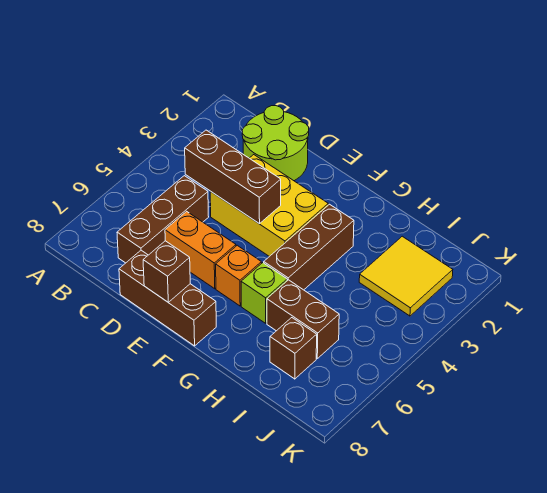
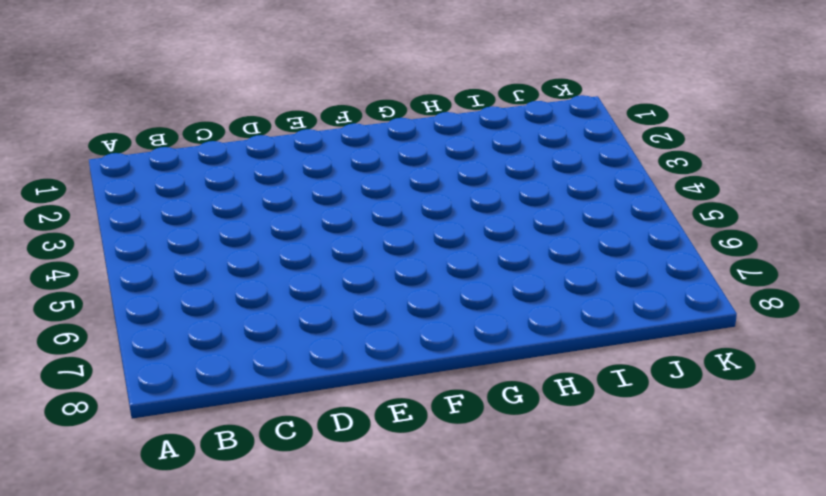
none -> lime round brick C1:D2 level 1
none -> brown brick C5:C7 level 1
none -> yellow brick D3:F4 level 1

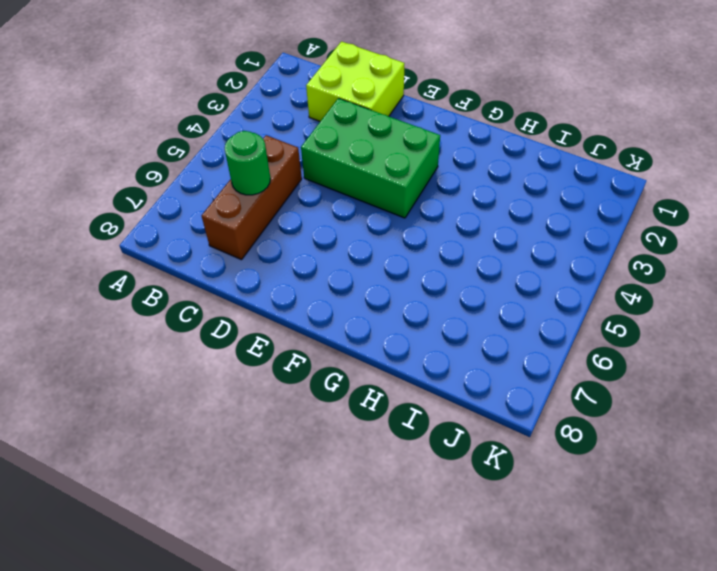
lime brick C1:D2 level 1 -> lime round brick C1:D2 level 1
green round brick C6 level 2 -> none
green brick D3:F4 level 1 -> yellow brick D3:F4 level 1
none -> orange brick D6:E6 level 1
none -> brown brick D8:F8 level 1
none -> orange brick F6 level 1

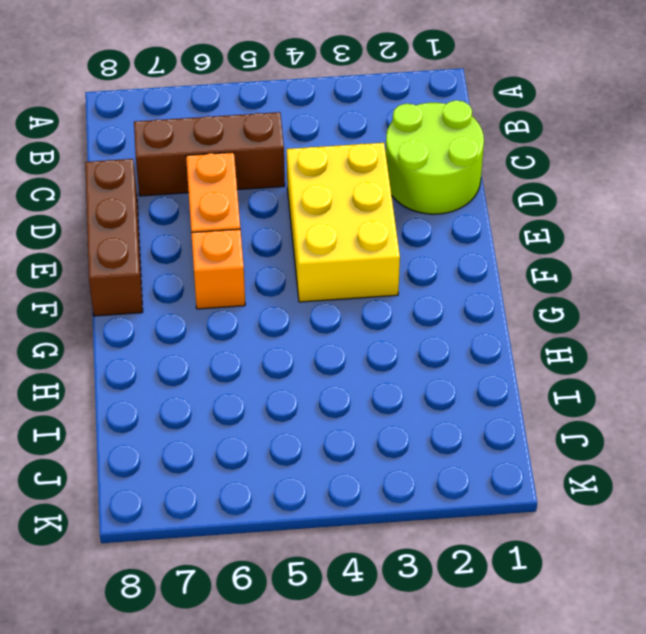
none -> brown brick G3:G5 level 1
none -> lime brick G6 level 1
none -> brown brick H6:I6 level 1

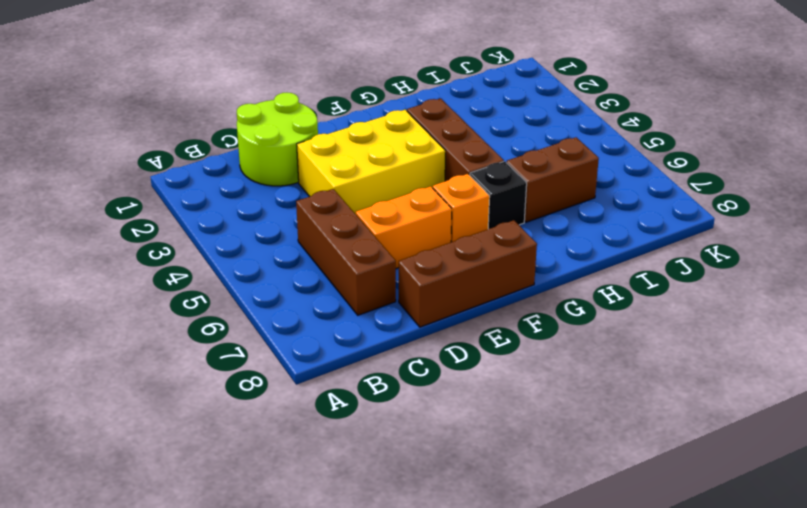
black brick G6 level 1 -> lime brick G6 level 1
none -> yellow tile I2:J3 level 1
none -> brown brick I7 level 1
none -> brown brick C4:E4 level 2

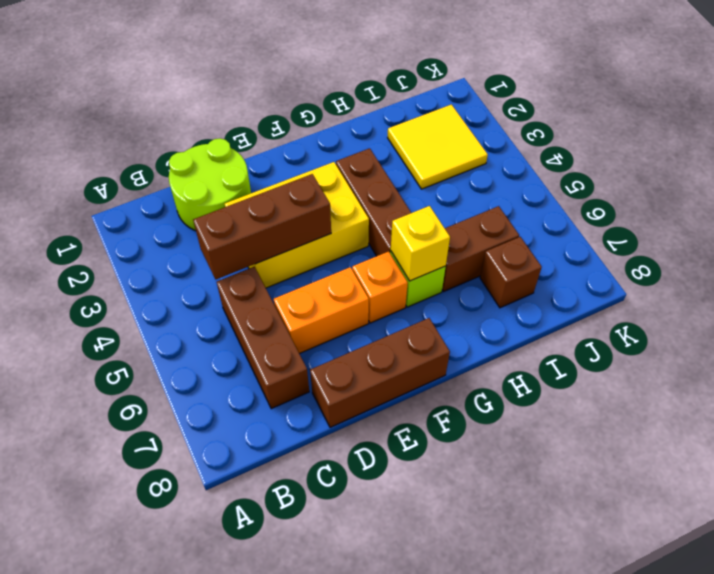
yellow brick G6 level 2 -> none
none -> brown brick E8 level 2

